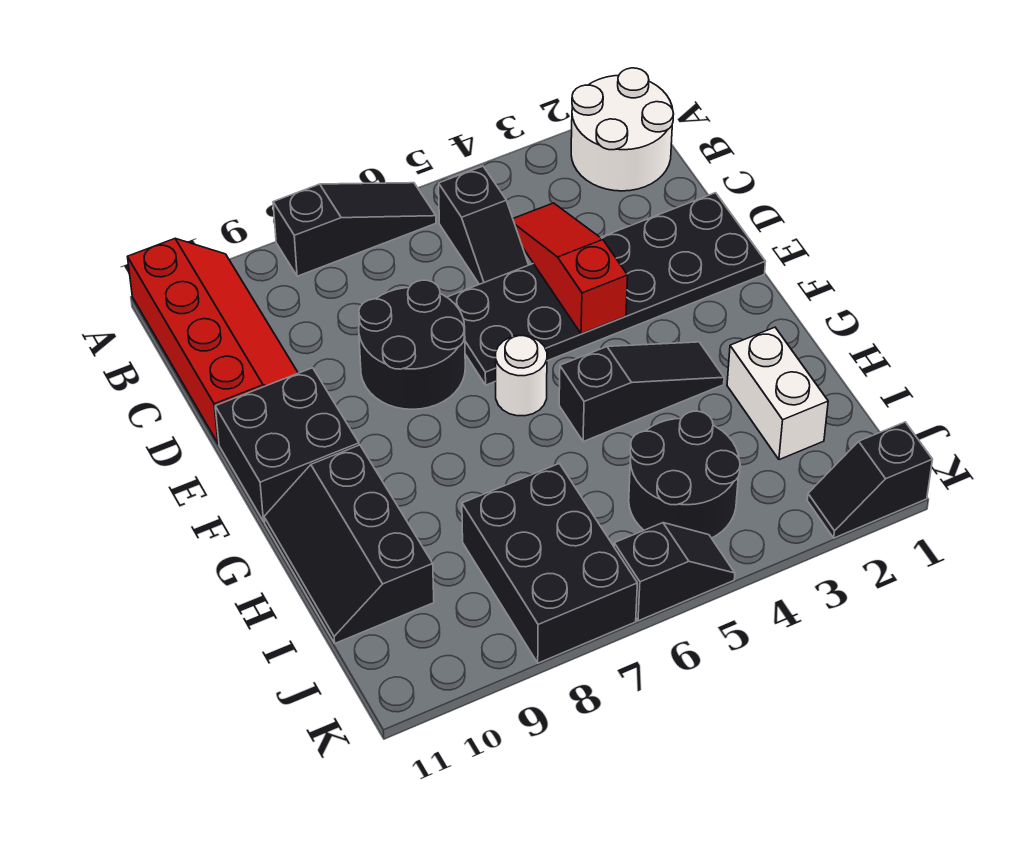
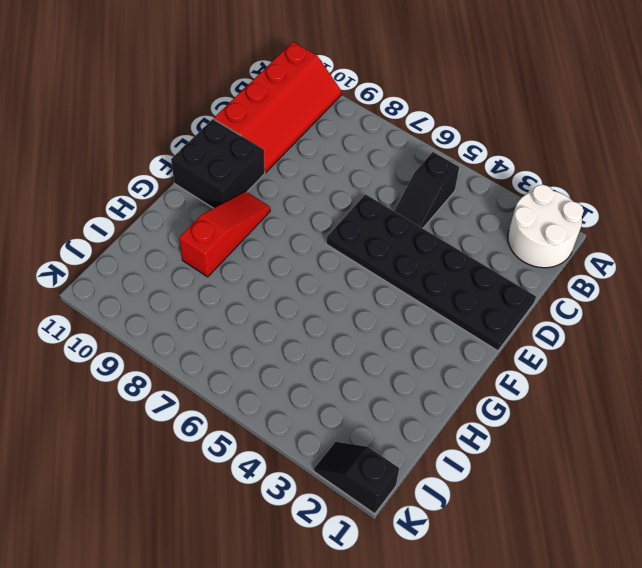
red slope F9:H9 level 1 top H -> red slope C4:E4 level 2 top E
none -> black slope A6:A8 level 1 top 8
none -> black round brick D7:E8 level 1
none -> white round brick F6 level 1

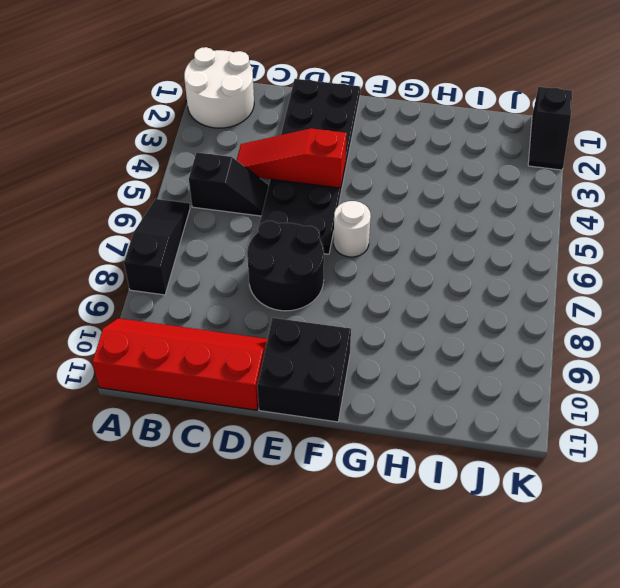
none -> black slope G3:G5 level 1 top 5
none -> black slope G10:I11 level 1 top 10
none -> white brick H2:I2 level 1

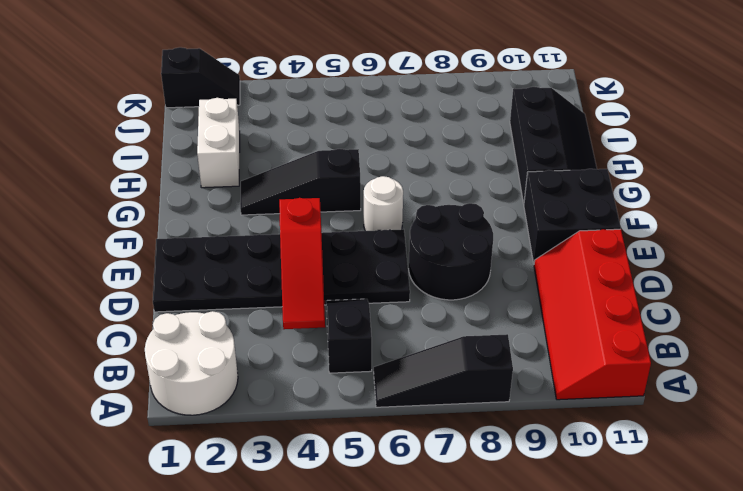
none -> black round brick I4:J5 level 1
none -> black brick I7:K8 level 1
none -> black slope K5:K6 level 1 top 6

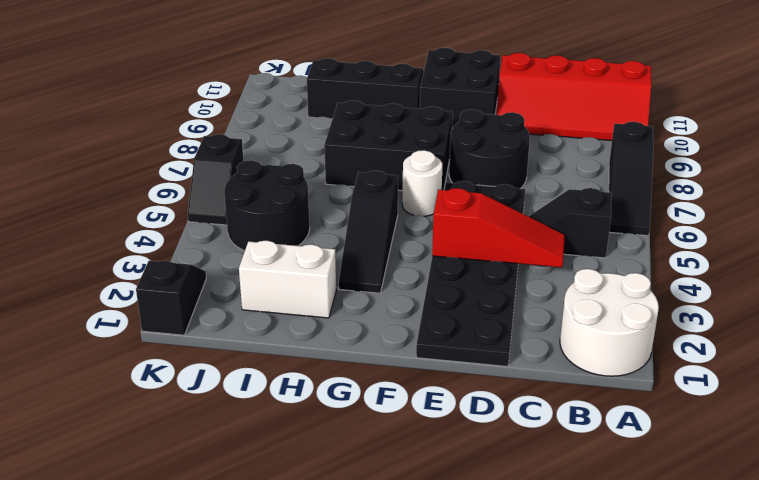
black brick F7:H8 level 1 -> black brick I7:K8 level 1

